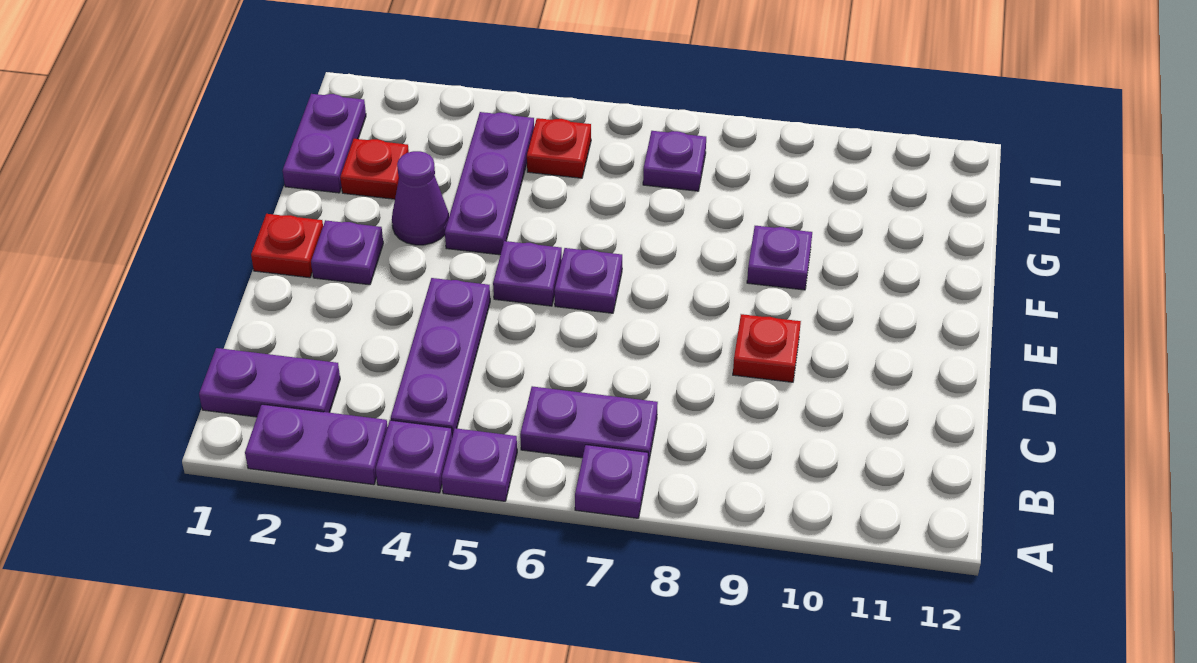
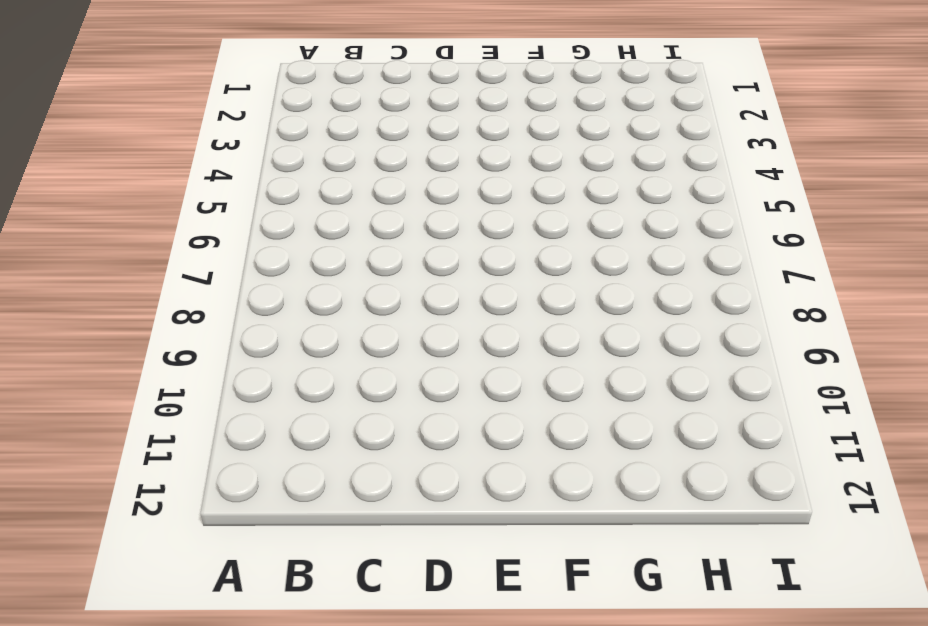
none -> purple plate A2:A3 level 1
none -> purple plate A4 level 1
none -> purple plate A5 level 1

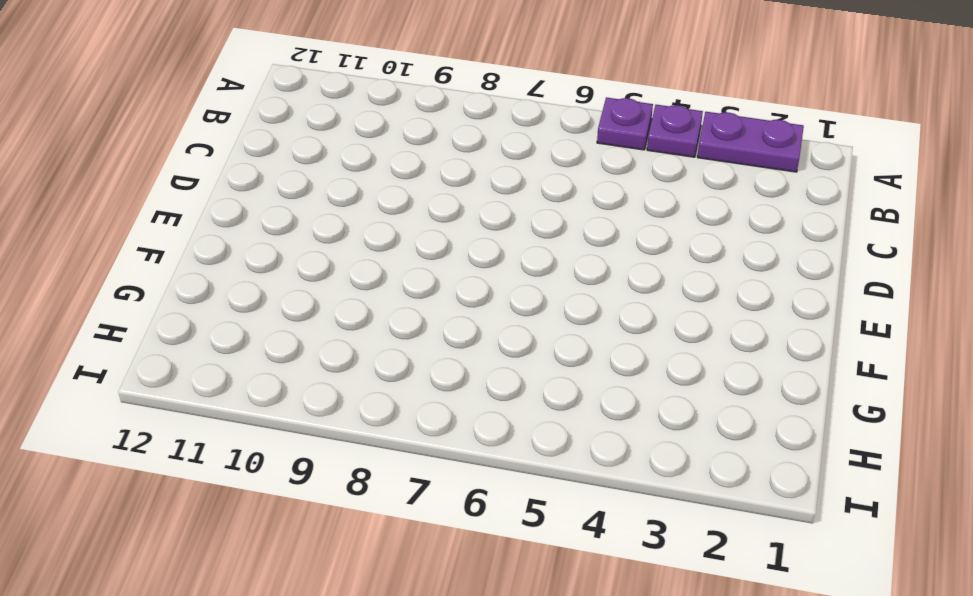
none -> purple plate A7 level 1
none -> purple plate B1:B2 level 1
none -> purple plate B4:D4 level 1

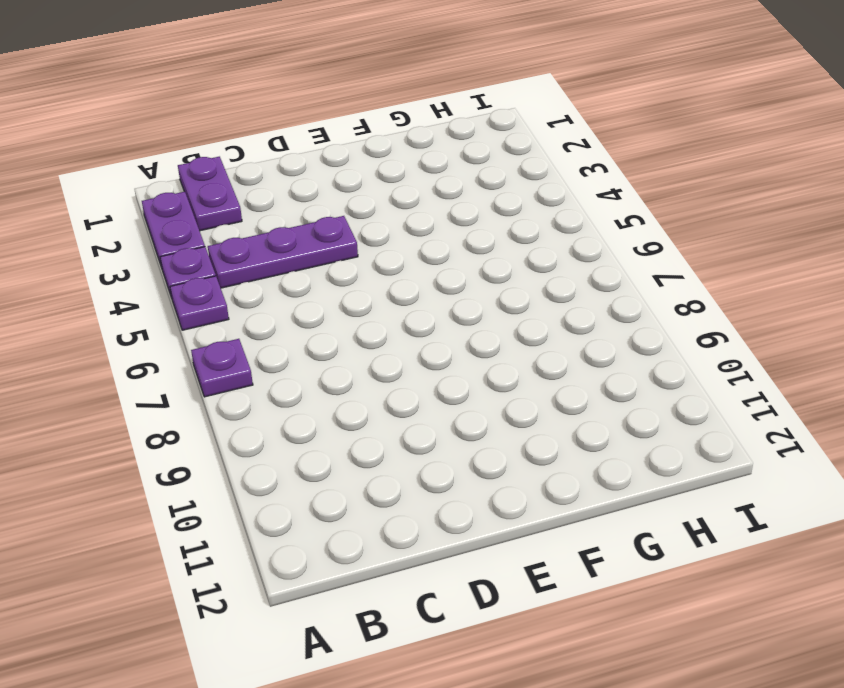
none -> purple plate B6:B7 level 1
none -> red plate D9 level 1
none -> red plate E1 level 1

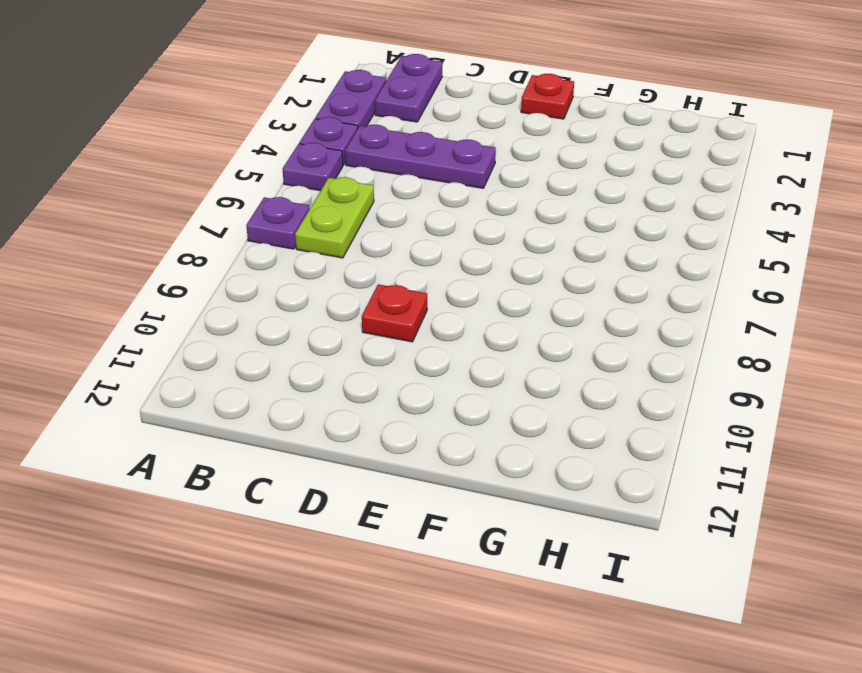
lime plate B6:B7 level 1 -> purple plate B6:B7 level 1
none -> purple plate E2 level 1
none -> purple plate E5 level 1
none -> purple plate E6 level 1

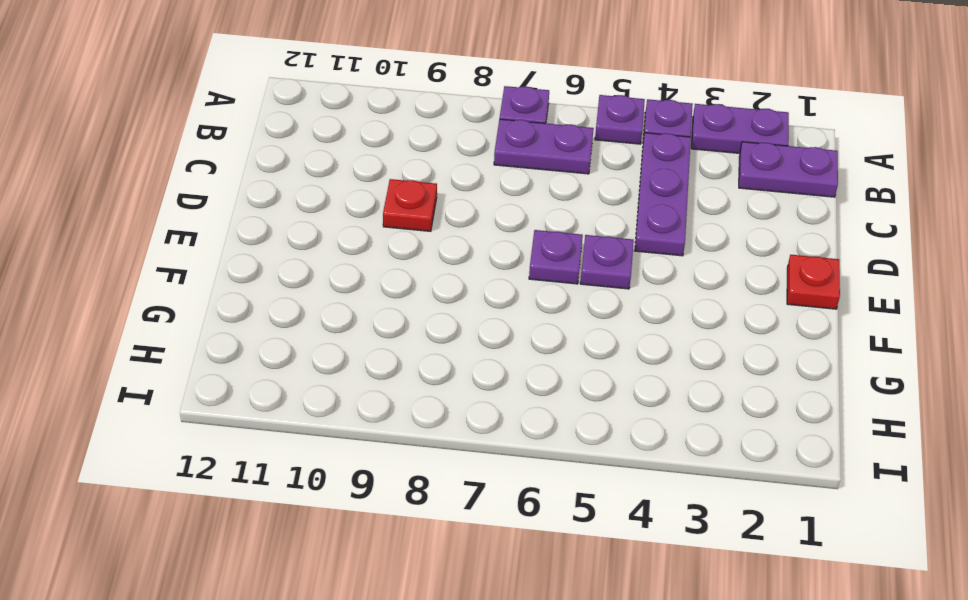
none -> purple plate E2 level 1
none -> purple cone F3 level 1
none -> purple plate F4:H4 level 1

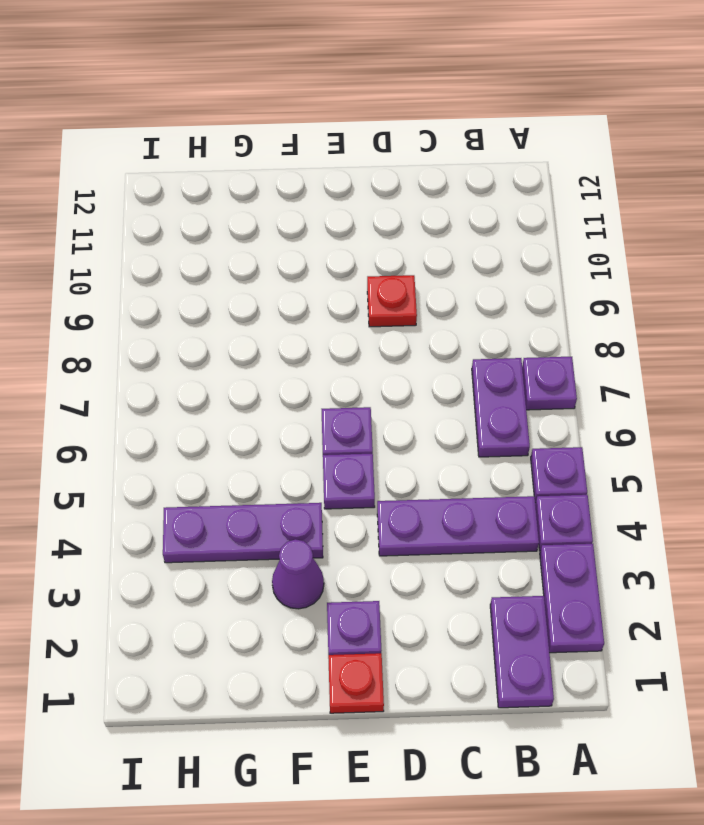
none -> purple plate F9 level 1
none -> purple plate G1:H1 level 1
none -> red plate G2 level 1

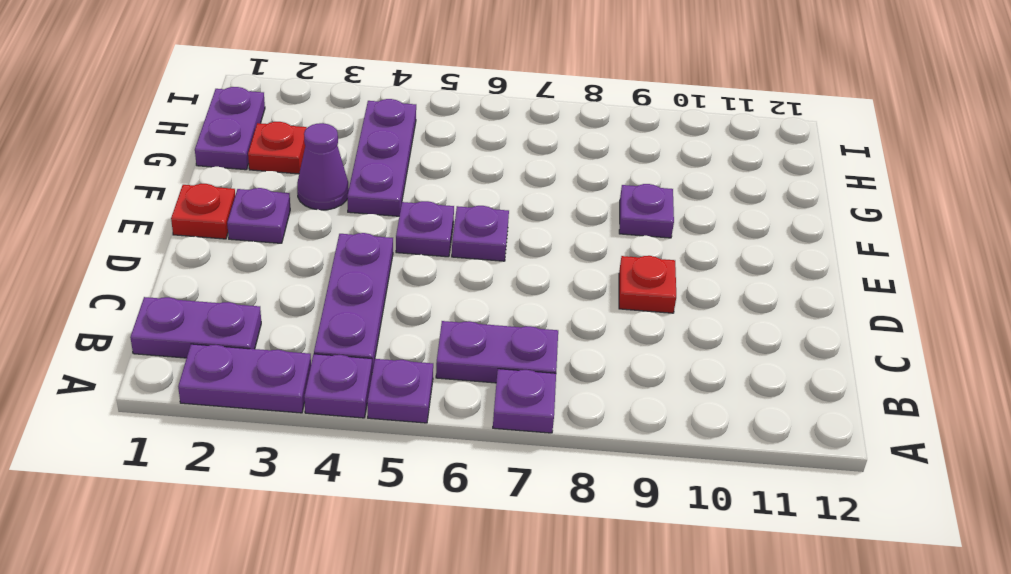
none -> red plate H5 level 1
none -> purple plate H7 level 1

